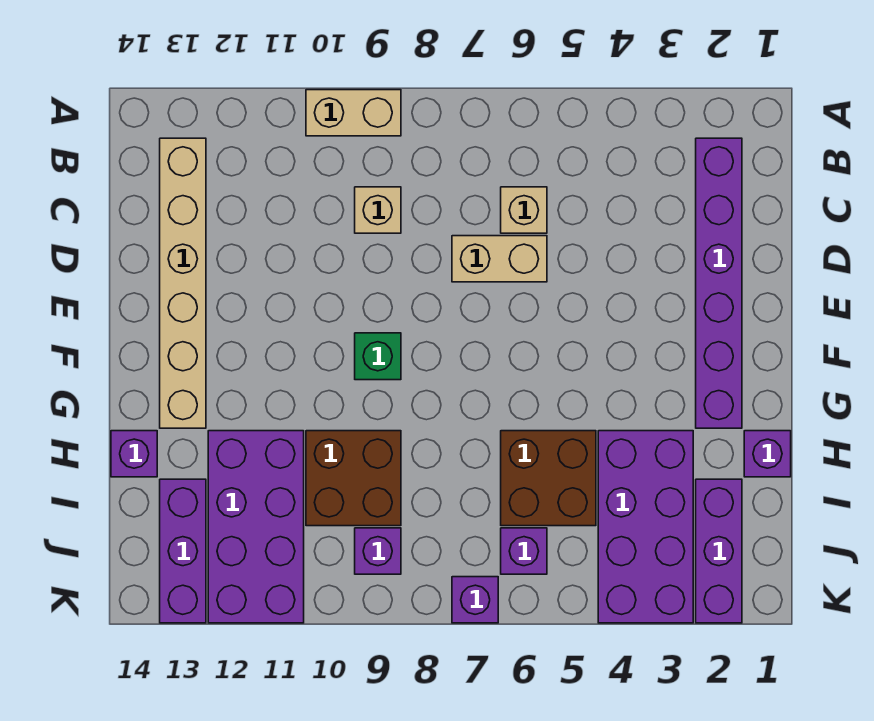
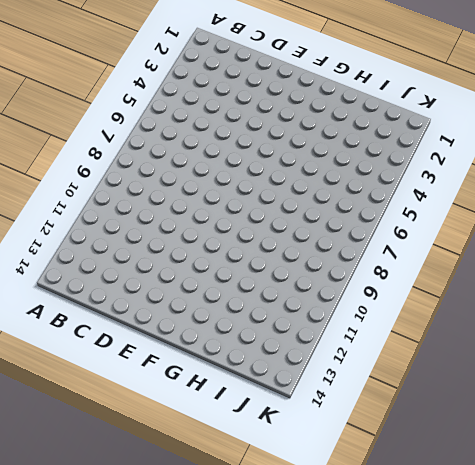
none -> tan brick A9:A10 level 1
none -> purple brick B2:G2 level 1
none -> tan brick B13:G13 level 1

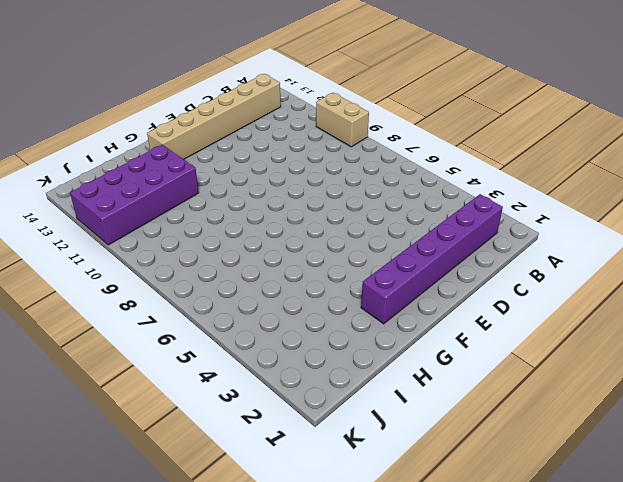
none -> tan brick C6 level 1
none -> tan brick C9 level 1
none -> tan brick D6:D7 level 1

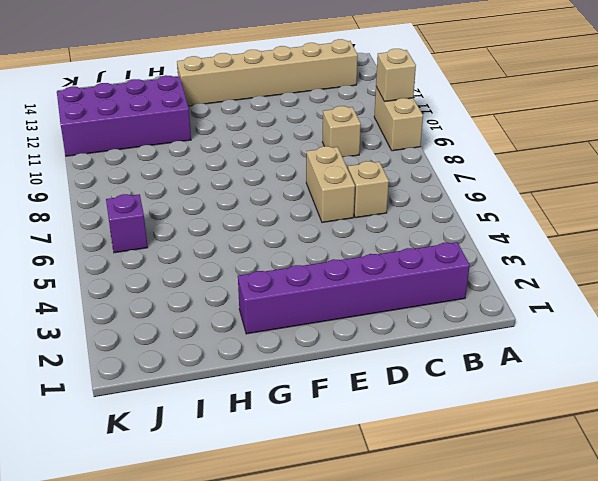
tan brick A10 level 2 -> none
none -> green brick F9 level 1
none -> purple brick H1 level 1
none -> purple brick H3:K4 level 1

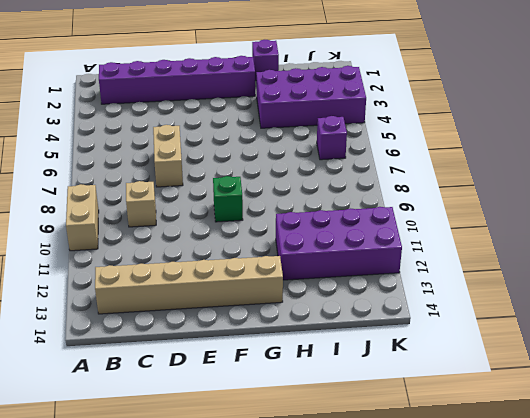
none -> tan brick C6 level 1
none -> brown brick H5:I6 level 1
none -> brown brick H9:I10 level 1

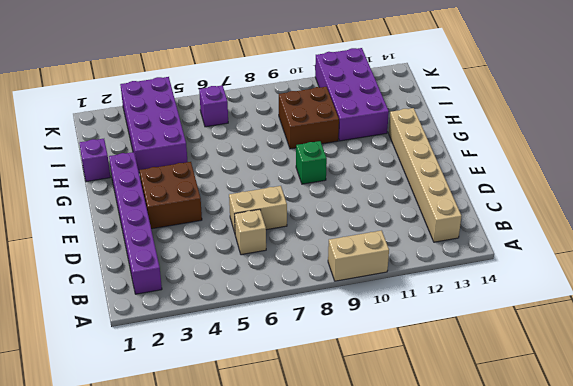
brown brick E3:F4 level 1 -> brown brick H5:I6 level 1
none -> tan brick C9 level 1
none -> purple brick H14 level 1
none -> purple brick I2:K2 level 1

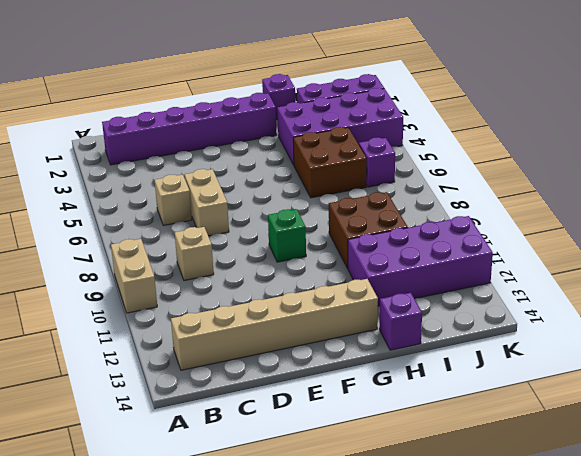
none -> purple brick I13:K13 level 1
none -> purple brick J9 level 1
none -> purple brick K7 level 1

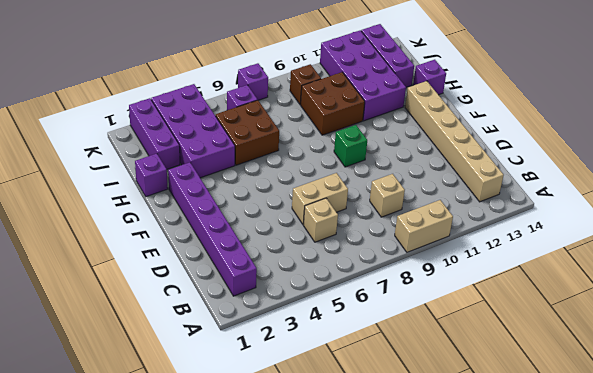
brown brick J9 level 1 -> purple brick J9 level 1

